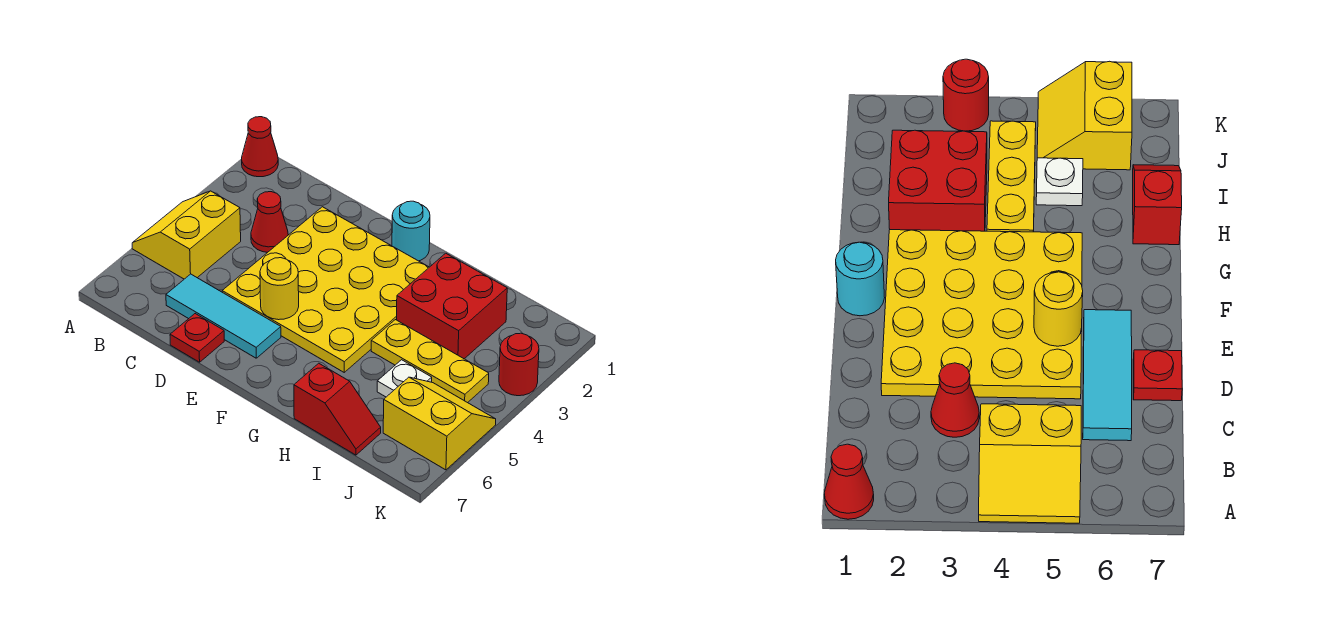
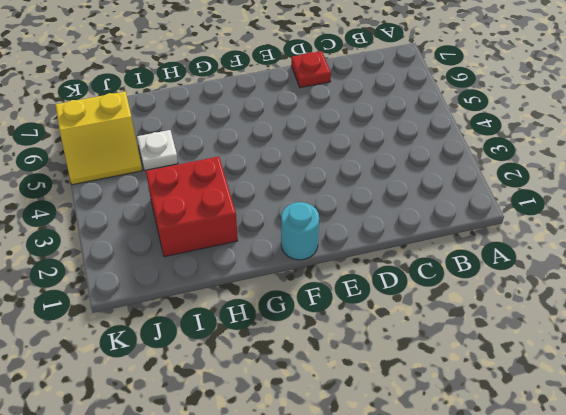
none -> red cone A1 level 1
none -> yellow slope A4:B5 level 1 top B
none -> red cone C3 level 1

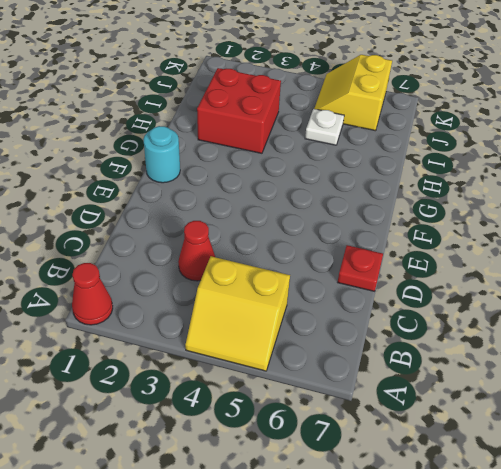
none -> cyan tile C6:E6 level 1
none -> yellow plate D2:G5 level 1
none -> yellow plate H4:J4 level 1

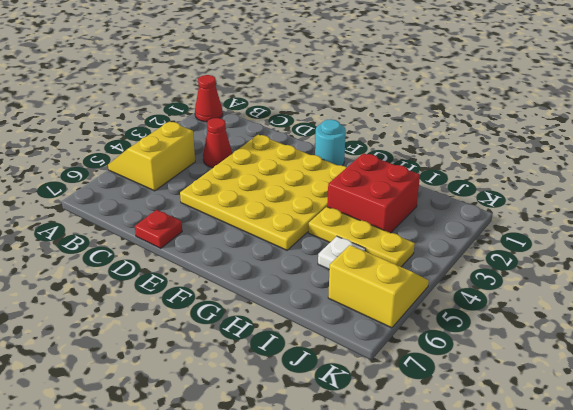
none -> cyan tile C6:E6 level 1
none -> red slope H7:I7 level 1 top H
none -> red round brick K3 level 1

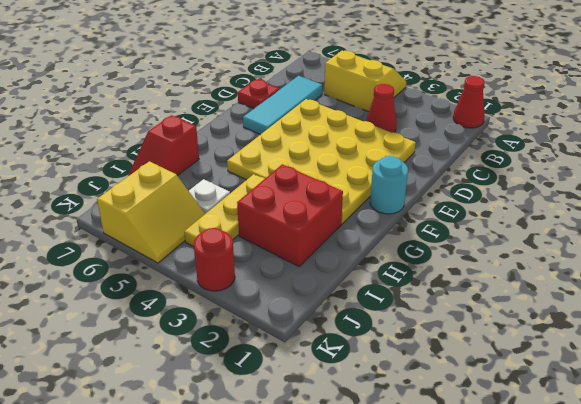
none -> yellow round brick E5 level 2

